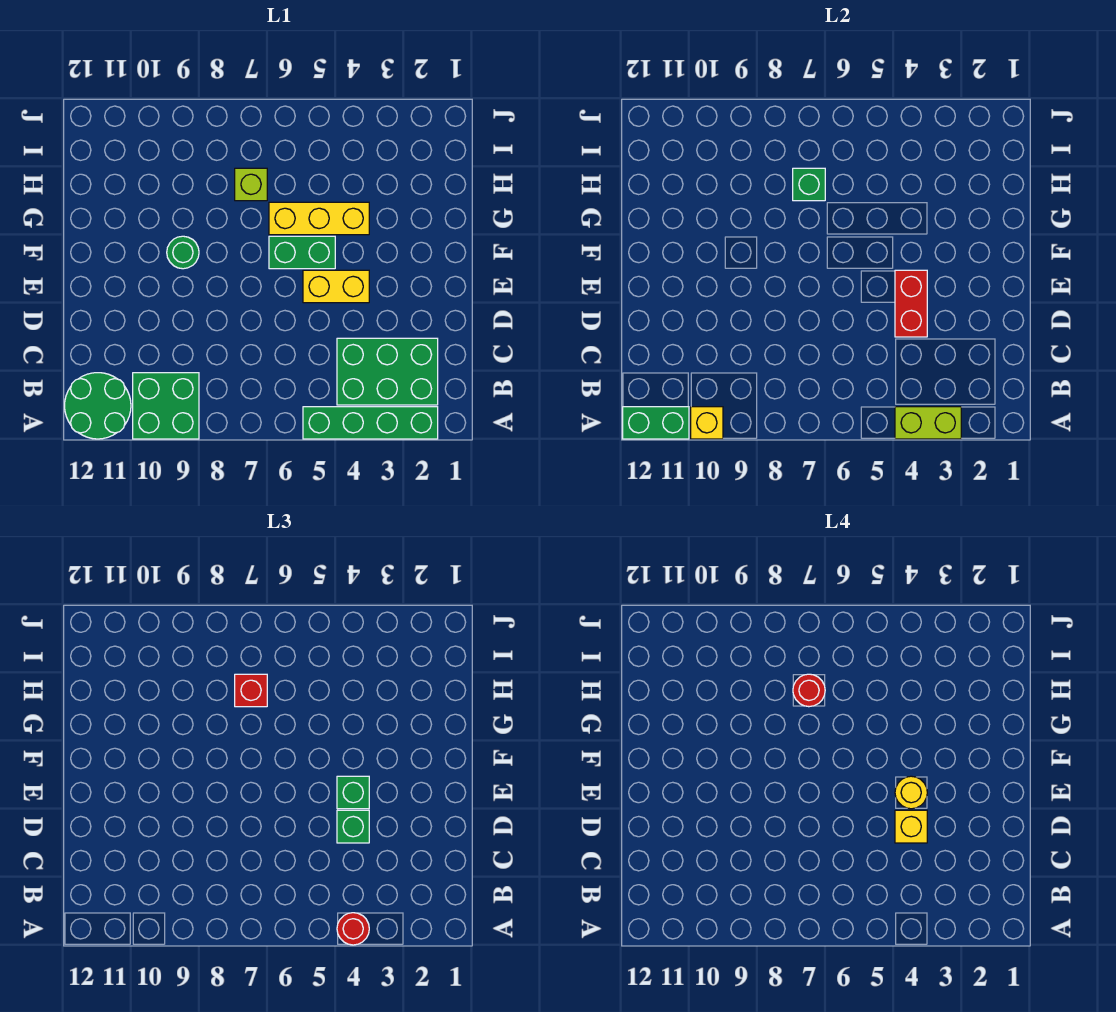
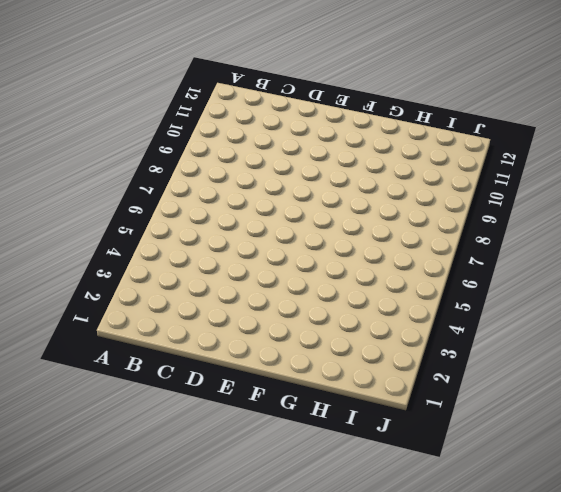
none -> green brick A2:A5 level 1
none -> green brick A9:B10 level 1
none -> green round brick A11:B12 level 1

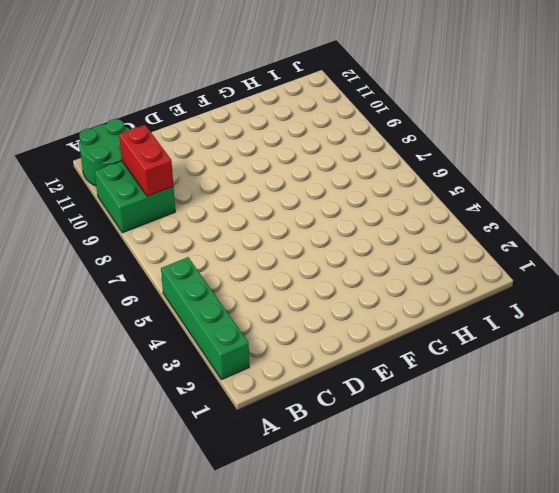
red brick B9:B10 level 2 -> red brick D4:E4 level 2
none -> green brick B2:C4 level 1
none -> yellow brick E4:E5 level 1
none -> green brick F5:F6 level 1

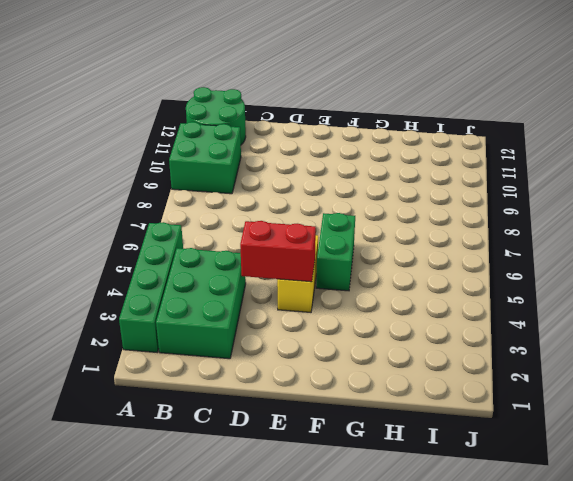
none -> green round brick F9 level 1
none -> yellow brick G4:G6 level 1
none -> lime brick H7 level 1

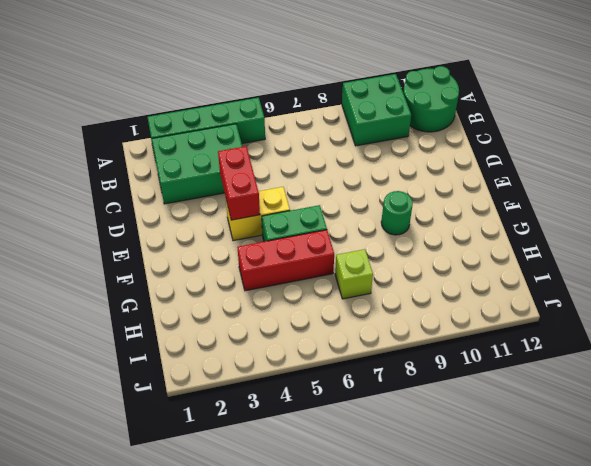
red brick G4:G6 level 1 -> yellow brick G4:G6 level 1
none -> lime brick A3:A4 level 2
none -> yellow brick A10 level 2
none -> green brick A11:A12 level 2

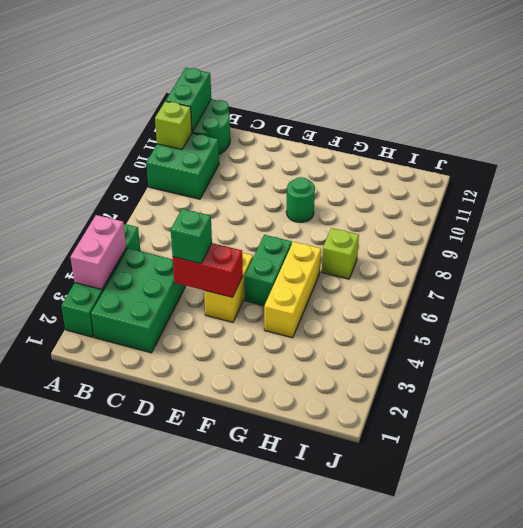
pink brick A3:A4 level 2 -> lime brick A3:A4 level 2
lime brick A10 level 2 -> yellow brick A10 level 2
none -> green brick H7 level 2
none -> red round brick A4 level 3
none -> green brick E4 level 3

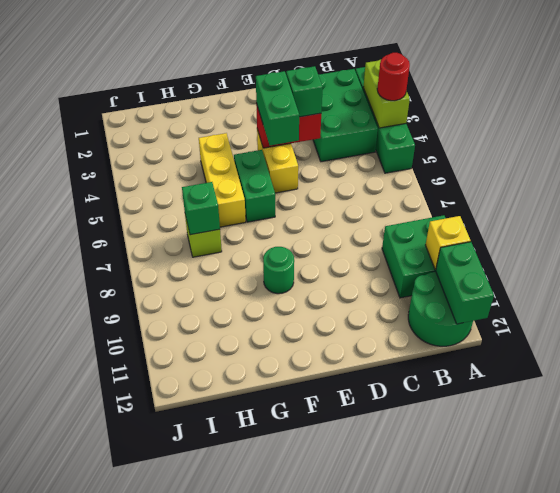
green brick E4:E5 level 3 -> green brick E4 level 3
none -> red brick H7 level 3
none -> yellow brick D4 level 4
none -> yellow round brick E4 level 4

